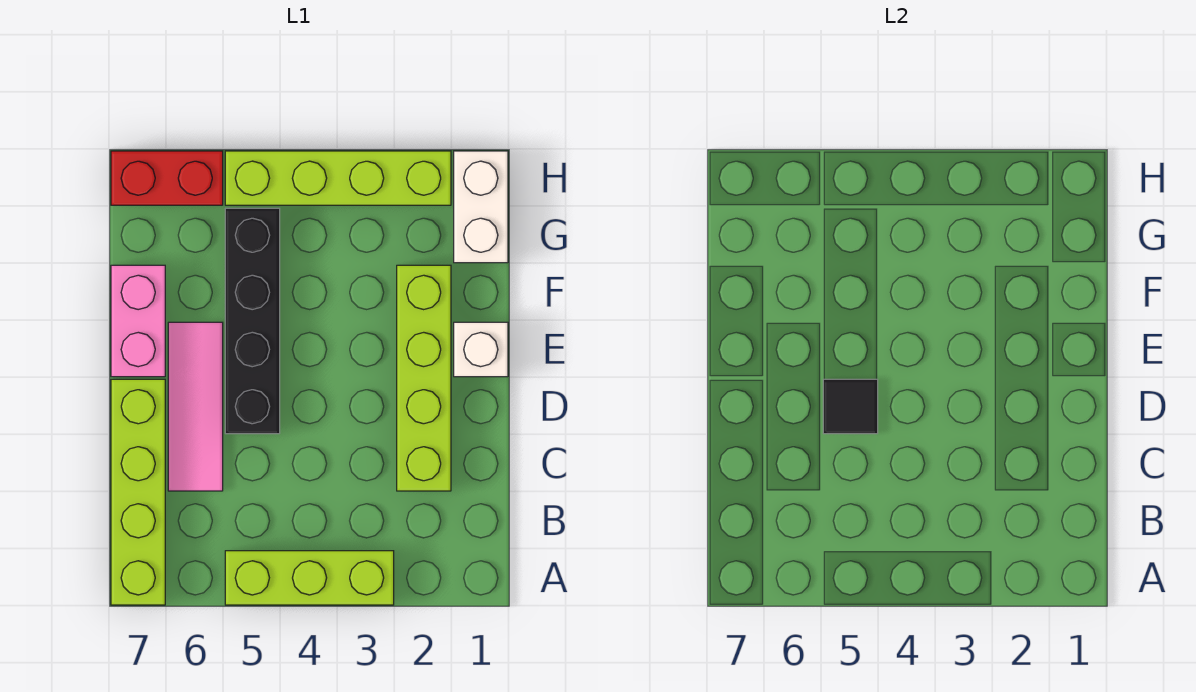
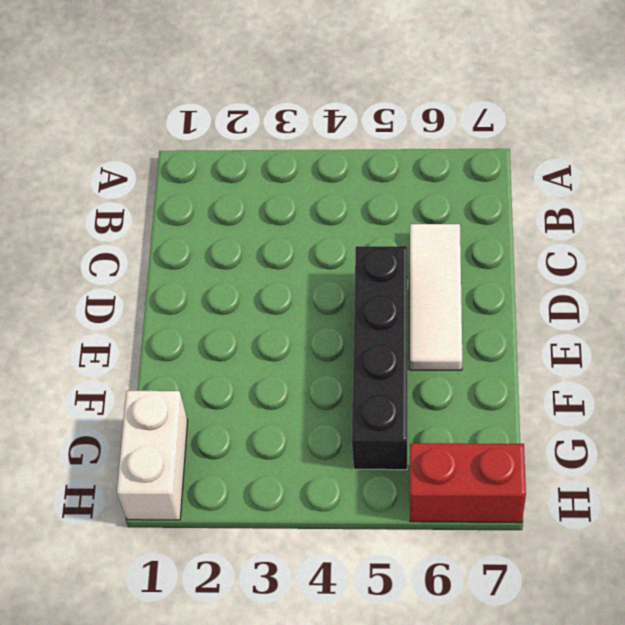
white tile C6:E6 level 1 -> pink tile C6:E6 level 1
none -> lime brick A3:A5 level 1
none -> lime brick A7:D7 level 1

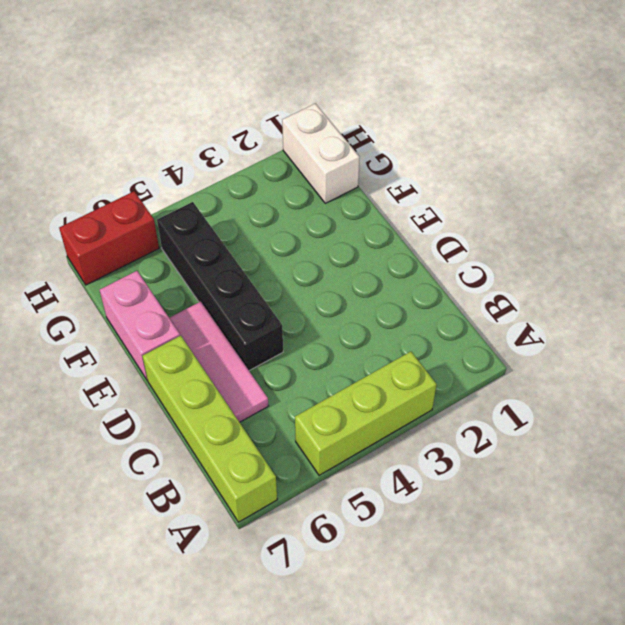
none -> lime brick C2:F2 level 1
none -> white brick E1 level 1

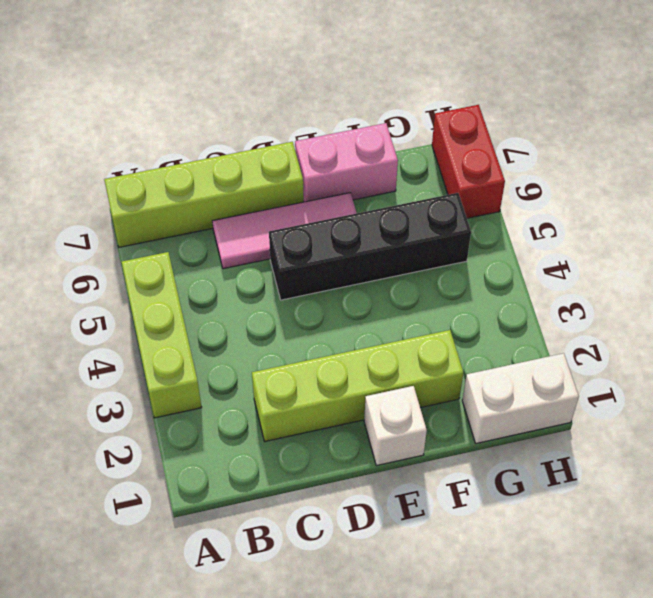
none -> lime brick H2:H5 level 1
none -> black tile D5 level 2

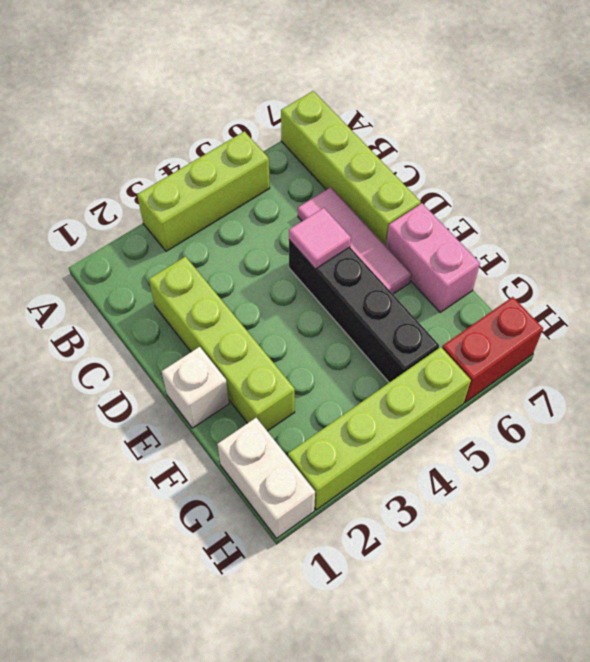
pink tile D5 level 2 -> black tile D5 level 2

